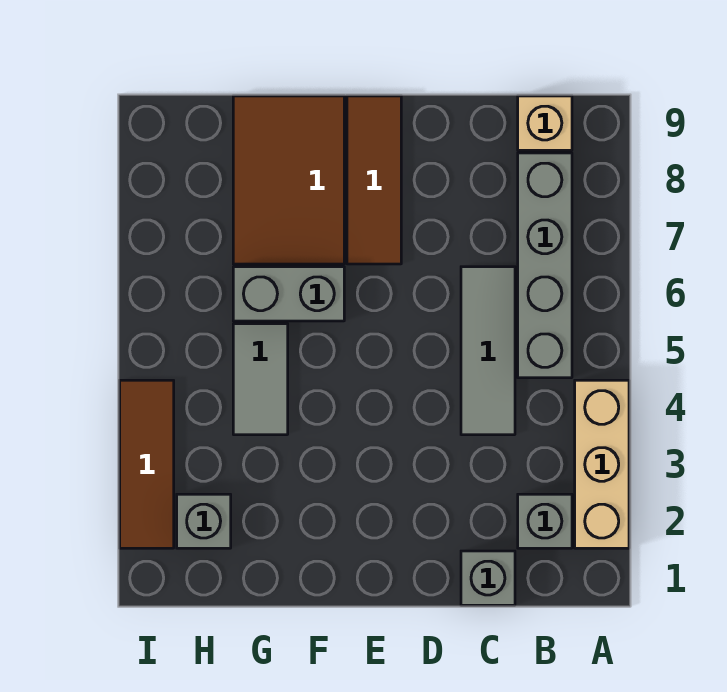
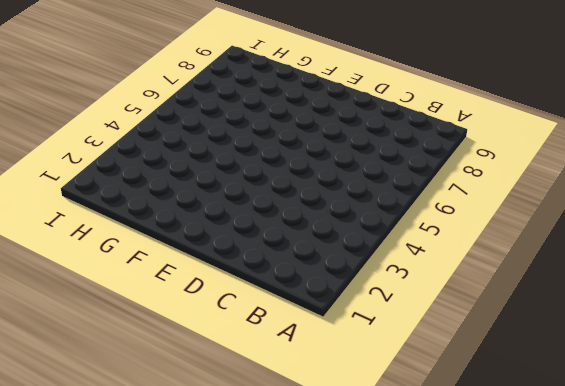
none -> tan brick A2:A4 level 1
none -> grey brick B2 level 1
none -> grey brick B5:B8 level 1

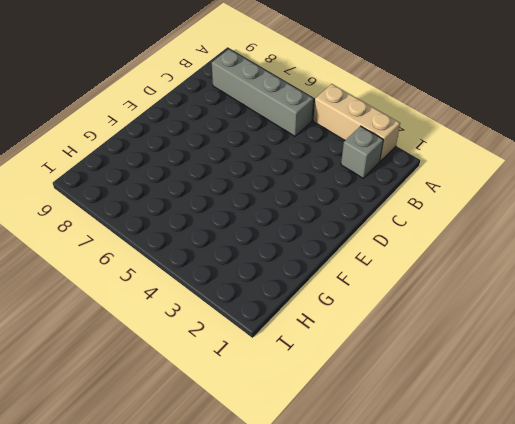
none -> tan brick B9 level 1
none -> grey brick C1 level 1
none -> grey tile C4:C6 level 1

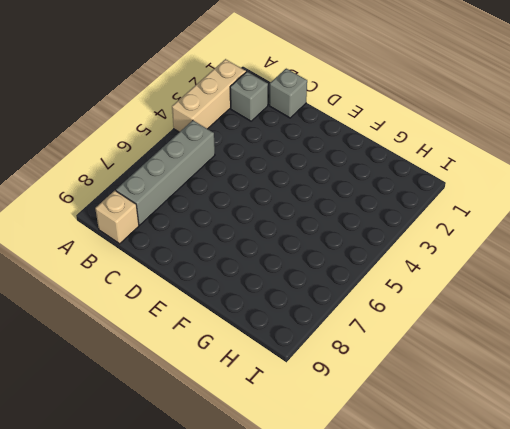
none -> grey tile C4:C6 level 1
none -> brown tile E7:E9 level 1
none -> grey brick F6:G6 level 1

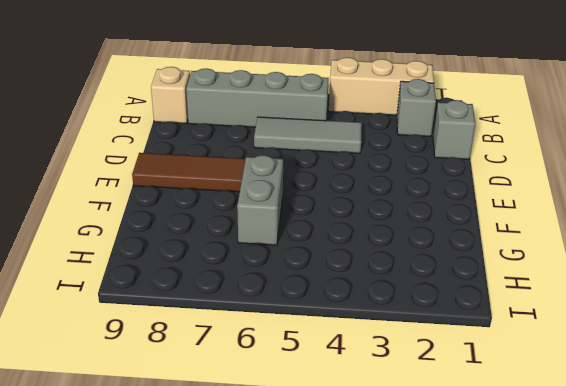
none -> brown tile F7:G9 level 1
none -> grey tile G4:G5 level 1
none -> grey brick H2 level 1

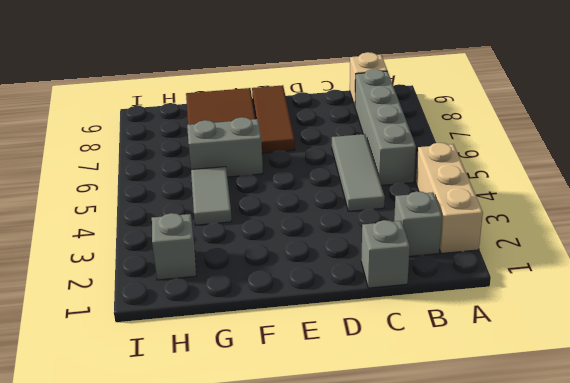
none -> brown tile I2:I4 level 1

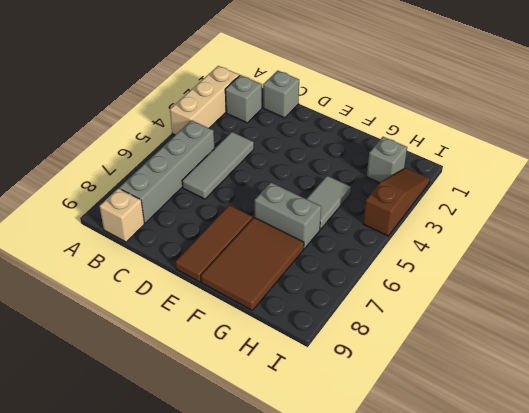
brown slope I2:I4 level 1 top 4 -> brown tile I2:I4 level 1

